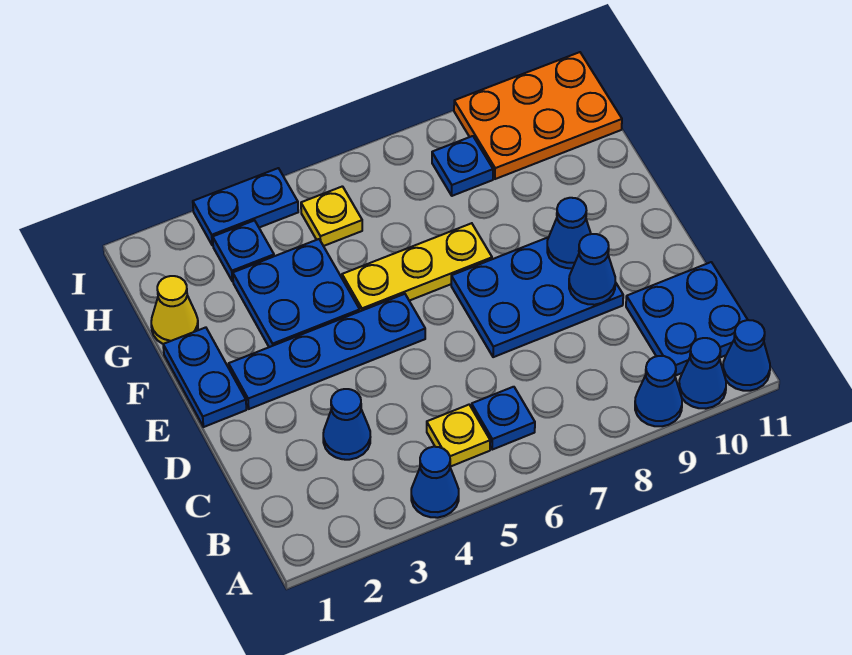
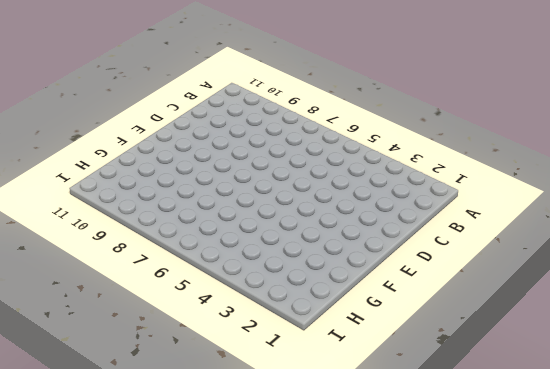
none -> blue cone A4 level 1
none -> blue cone A9 level 1
none -> blue cone A10 level 1

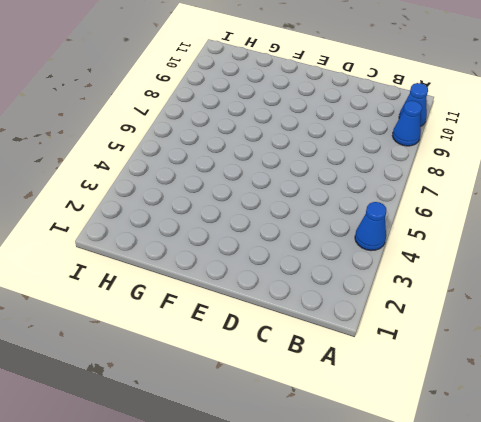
none -> blue cone A11 level 1
none -> yellow plate B5 level 1
none -> blue plate B6 level 1

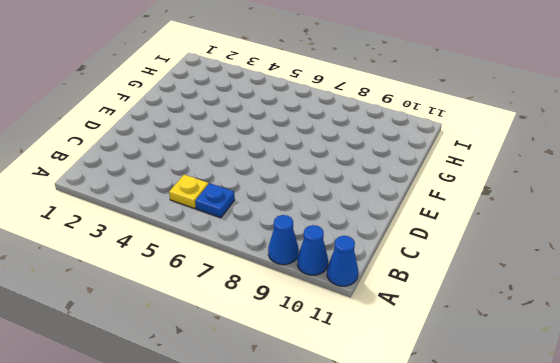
none -> blue cone A4 level 1
none -> blue plate B10:C11 level 1
none -> blue cone C3 level 1

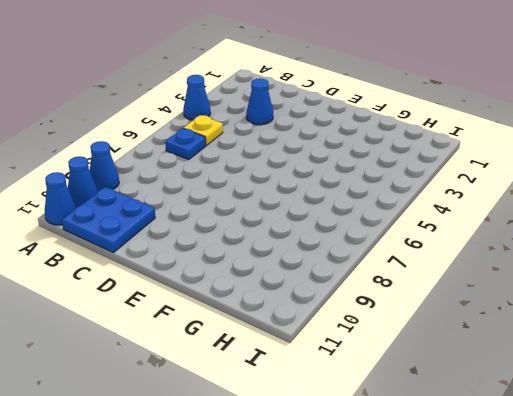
none -> blue plate D7:E9 level 1
none -> blue plate E1:F1 level 1
none -> blue plate E2:E5 level 1

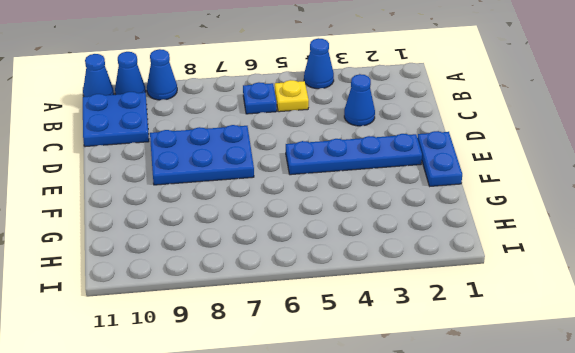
none -> blue plate F3:G4 level 1
none -> yellow plate F5:F7 level 1
none -> yellow cone G1 level 1

